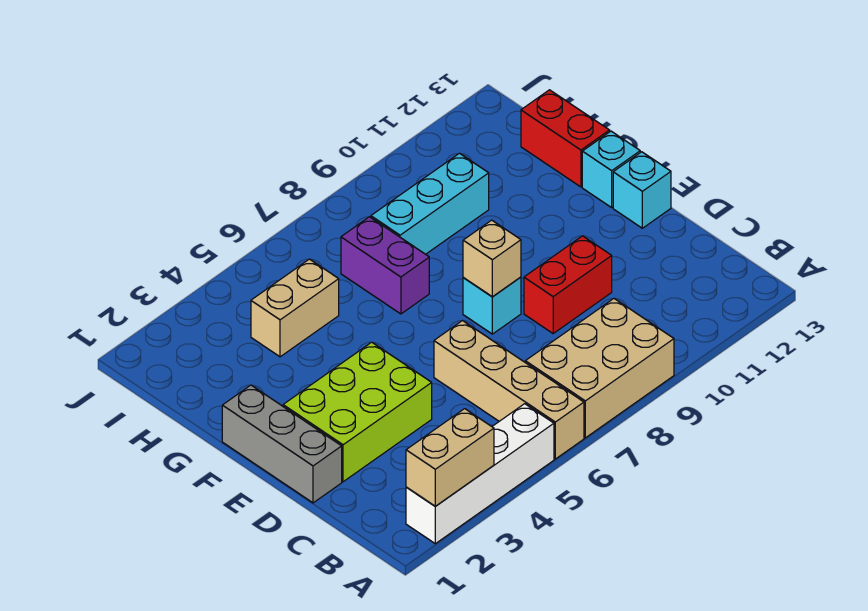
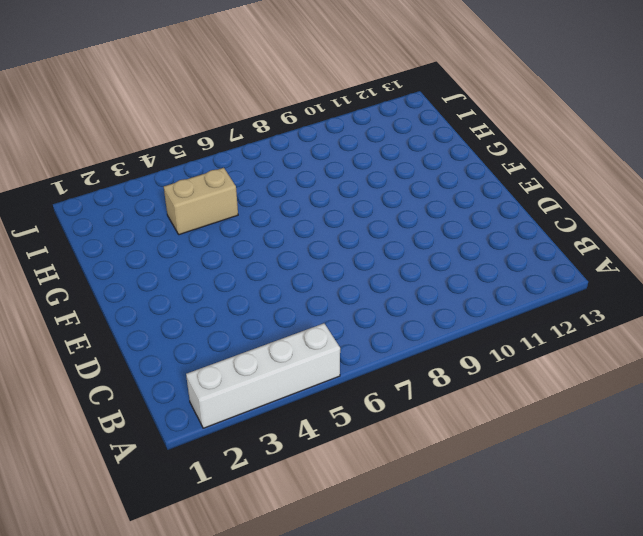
none -> tan brick A6:D6 level 1
none -> tan brick A7:B9 level 1
none -> grey brick D1:F1 level 1

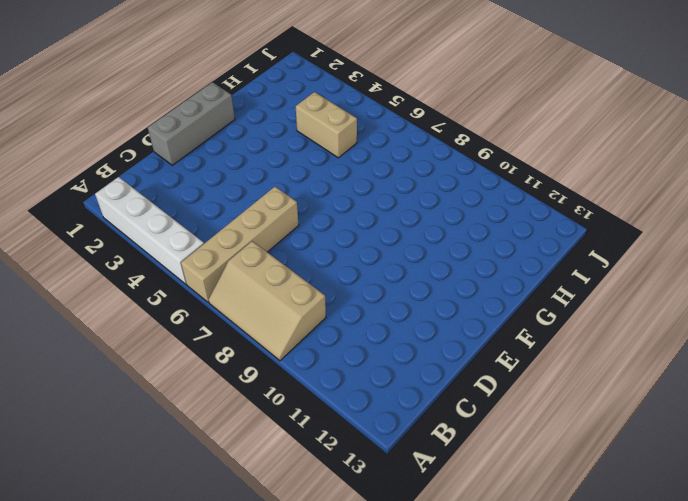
tan slope A7:B9 level 1 top B -> tan brick A7:B9 level 1
none -> lime brick D2:E4 level 1
none -> red brick D9:D10 level 1
none -> cyan brick E8 level 1

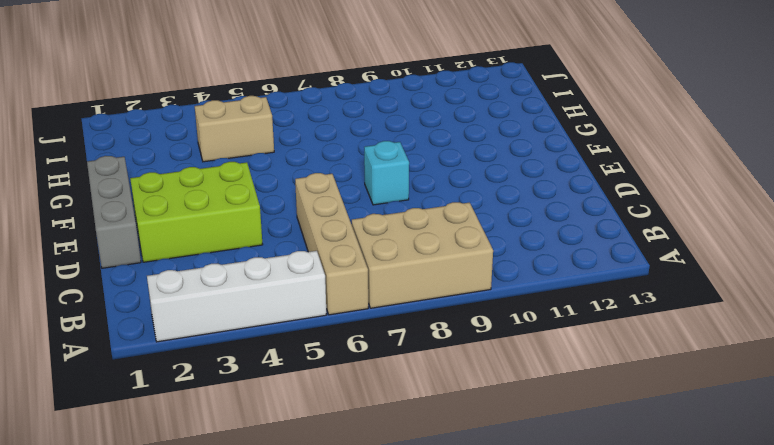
none -> red brick D9:D10 level 1
none -> cyan brick E13 level 1
none -> cyan brick F13 level 1

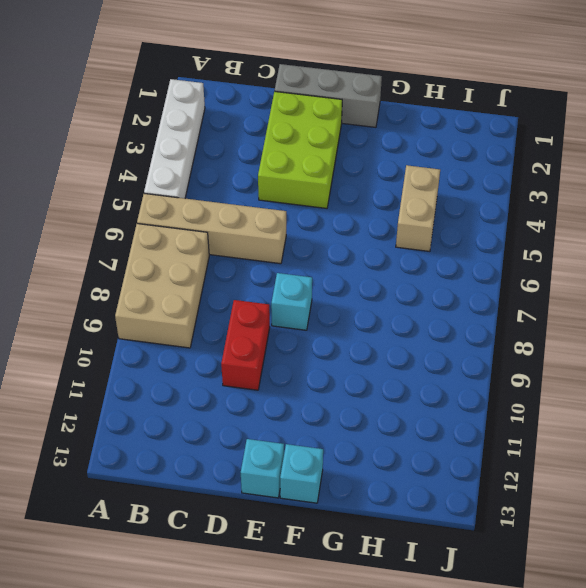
none -> purple brick G7:H7 level 1
none -> red brick G13:H13 level 1
none -> cyan brick H8:H10 level 1

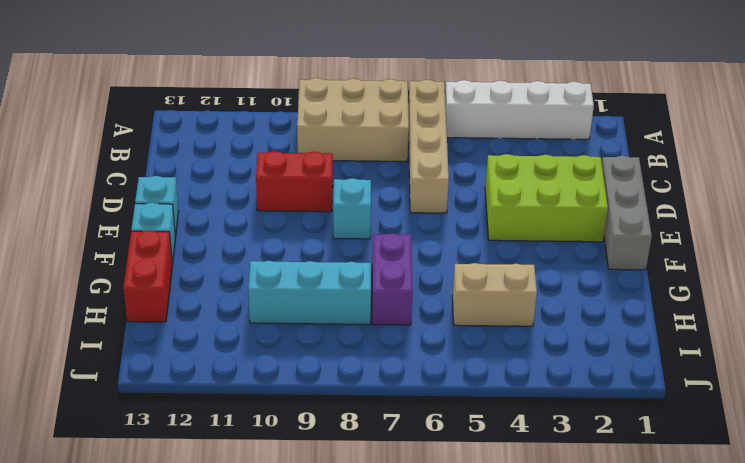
none -> tan brick A2:A3 level 2
none -> tan brick E8 level 2

